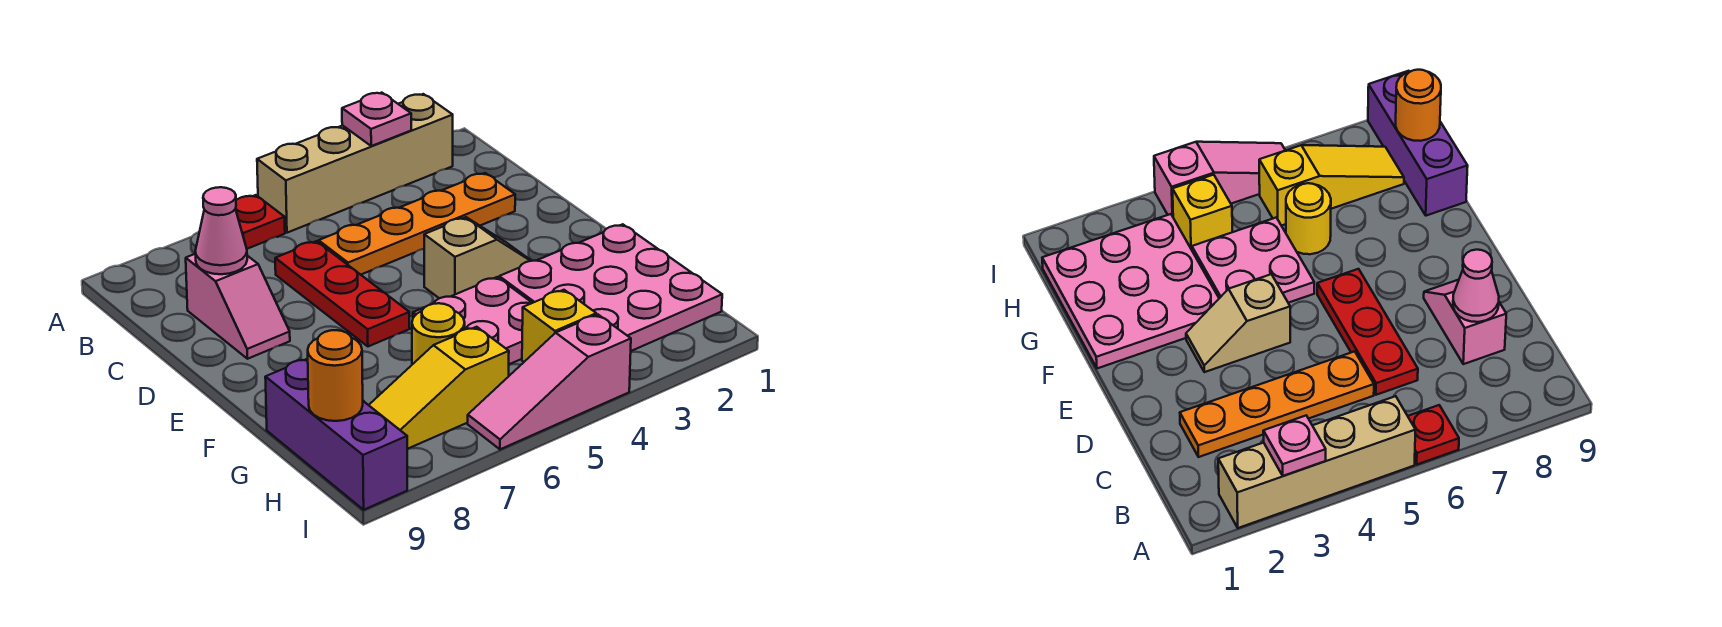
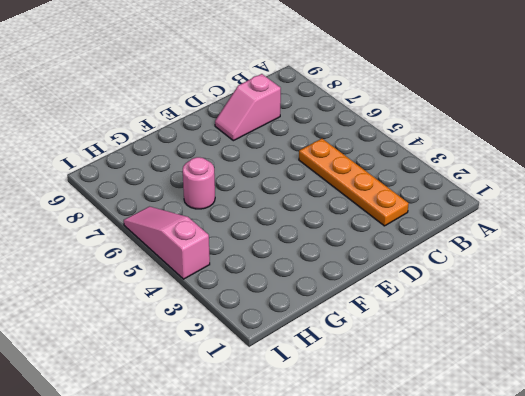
pink round brick G6 level 1 -> yellow round brick G6 level 1
none -> tan brick A2:A5 level 1
none -> red plate A6 level 1
none -> red plate C6:E6 level 1

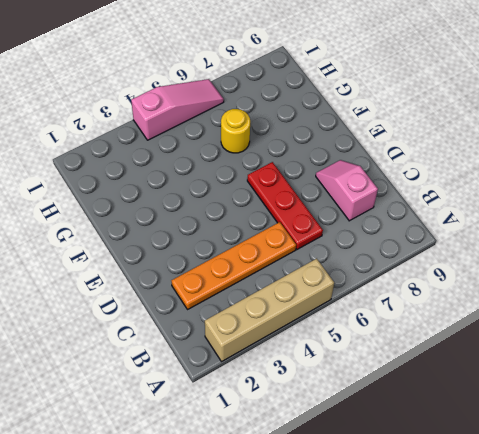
none -> red plate A6 level 1
none -> tan slope E3:E4 level 1 top 4
none -> pink plate F1:H3 level 1

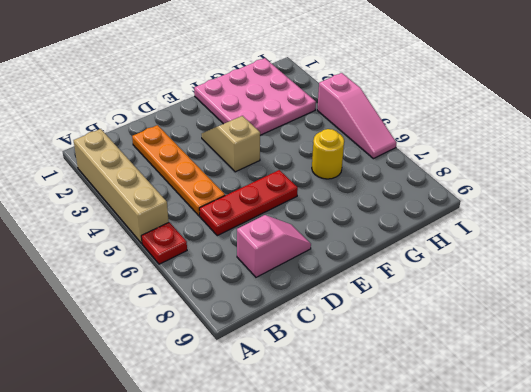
none -> pink plate F4:G5 level 1
none -> purple brick G9:I9 level 1
none -> yellow brick H4 level 1

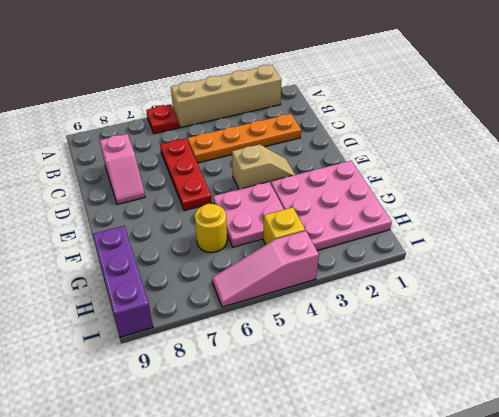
none -> yellow slope H6:H8 level 1 top 6
none -> pink plate A3 level 2
none -> pink cone C8 level 2

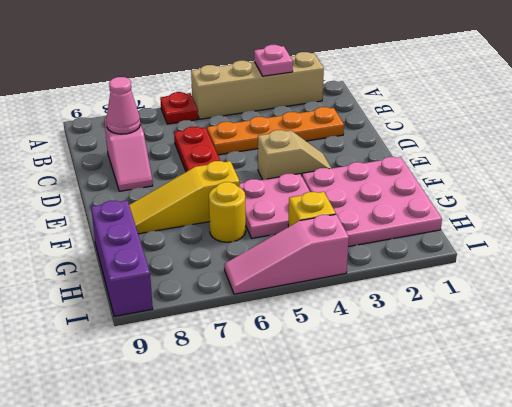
yellow slope F6:F8 level 1 top 6 -> yellow slope H6:H8 level 1 top 6
none -> orange round brick H9 level 2

